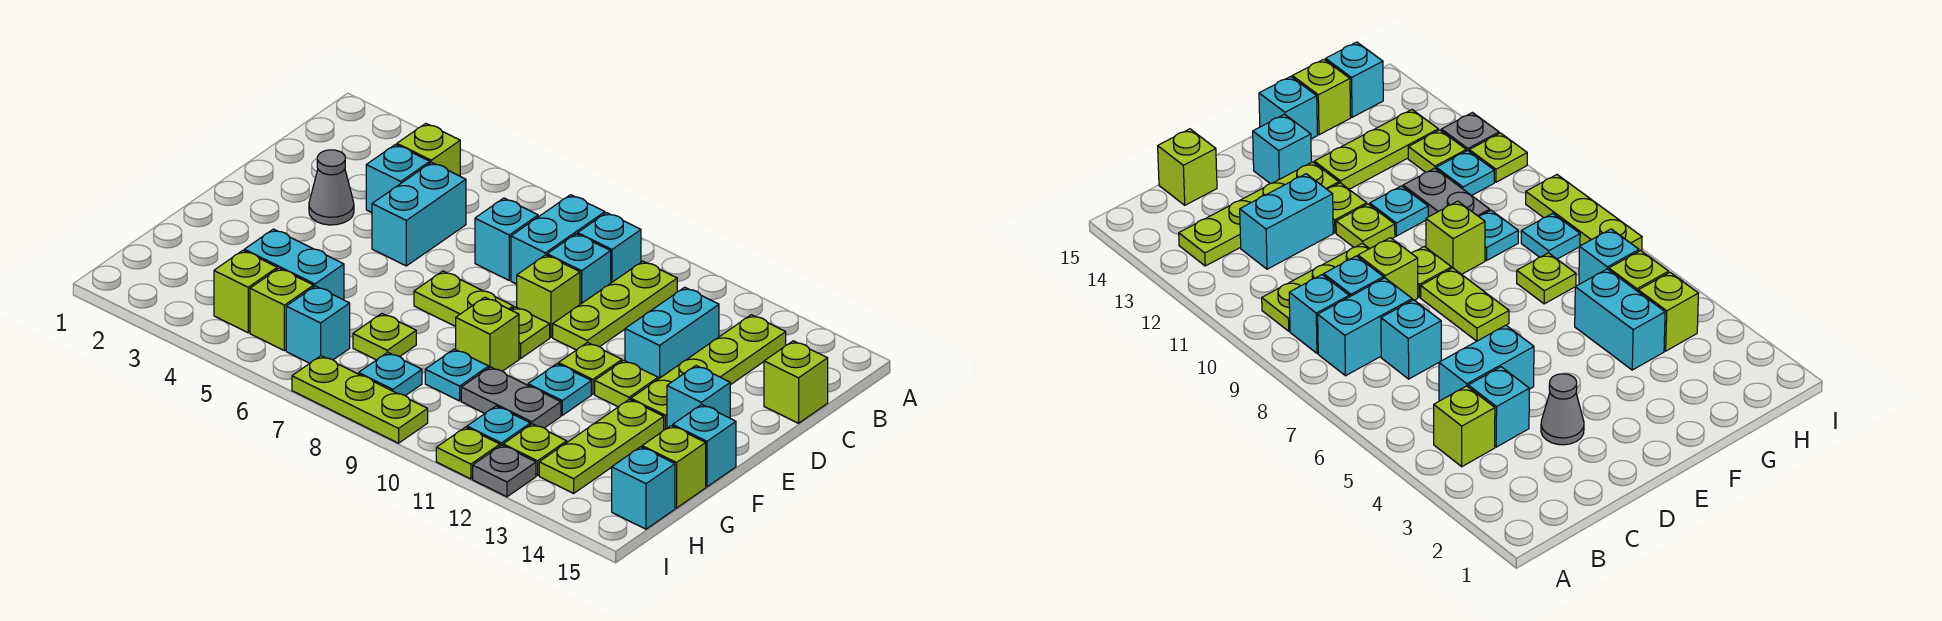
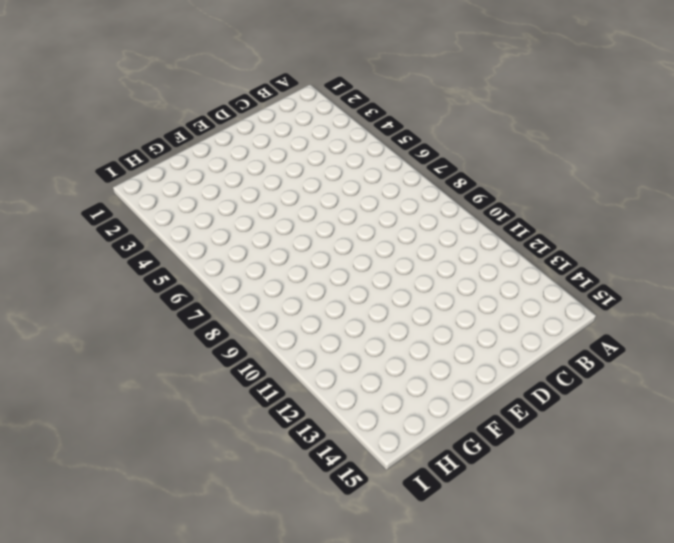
none -> lime brick B4 level 1
none -> cyan brick B8:C8 level 1
none -> cyan brick B9 level 1
none -> lime plate B10:D10 level 1

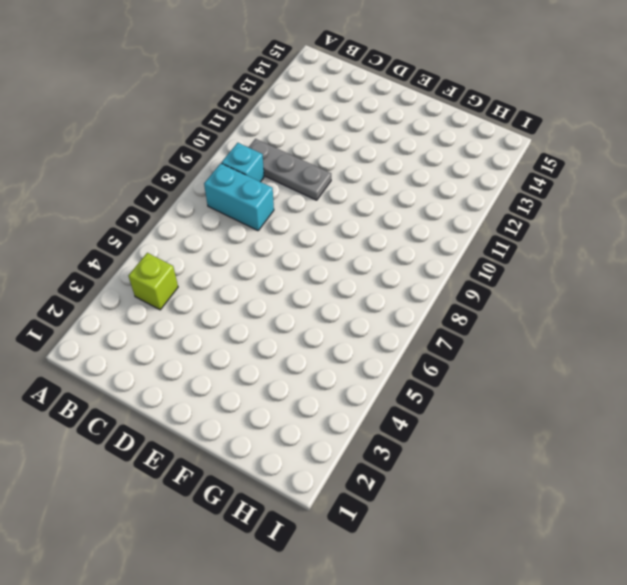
grey plate B10:D10 level 1 -> lime plate B10:D10 level 1
none -> lime plate B13:E13 level 1
none -> cyan brick C4 level 1
none -> cyan brick C5:D5 level 1
none -> cyan brick C7 level 1

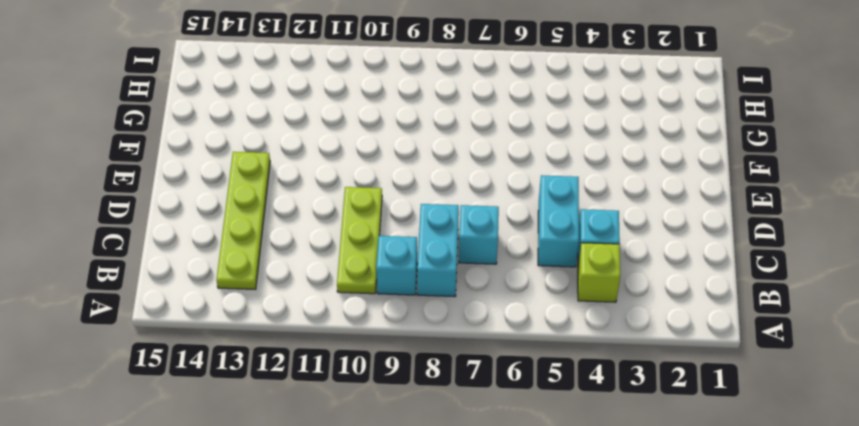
none -> cyan brick C9 level 1
none -> cyan brick C12:D12 level 1
none -> lime brick C15 level 1
none -> grey cone D3 level 1

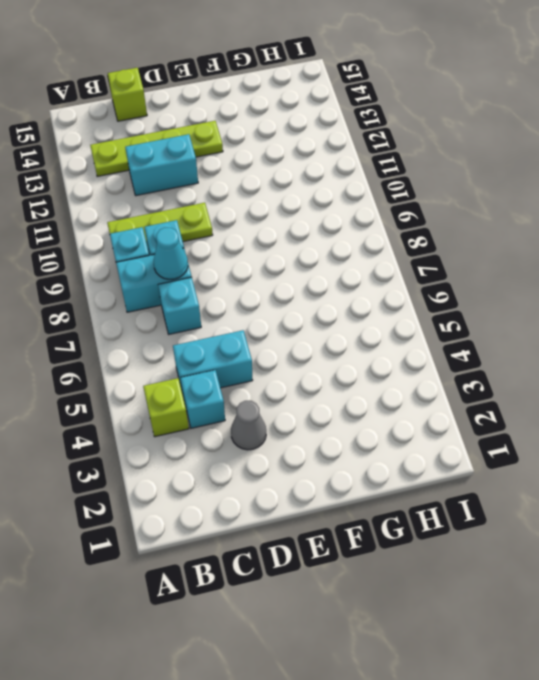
cyan cone C8 level 2 -> none
none -> lime brick D9 level 1
none -> lime plate E7:E8 level 1
none -> lime plate E9 level 1
none -> lime plate E11 level 1

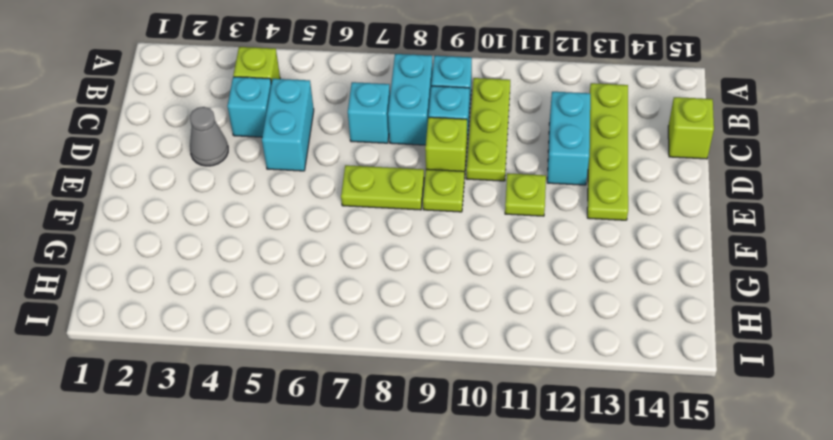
none -> lime plate E12 level 1
none -> cyan brick E14 level 1
none -> lime brick F9 level 1
none -> cyan plate F11 level 1

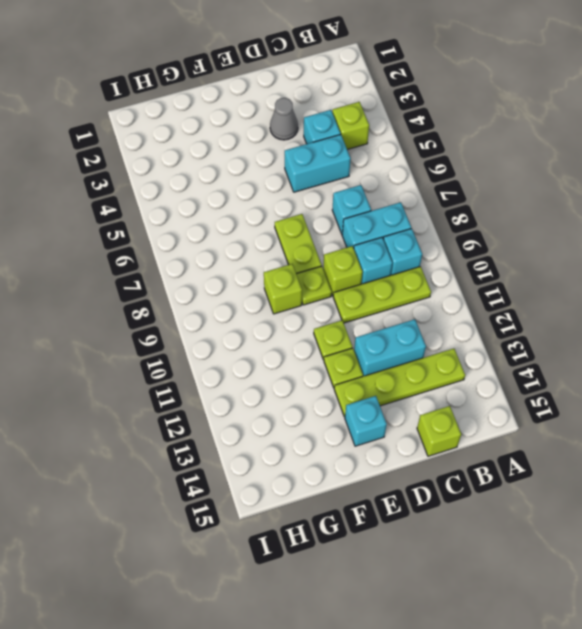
none -> cyan plate F11 level 1
none -> lime plate F13:H13 level 1
none -> cyan brick F15 level 1
none -> cyan brick G4:G5 level 1

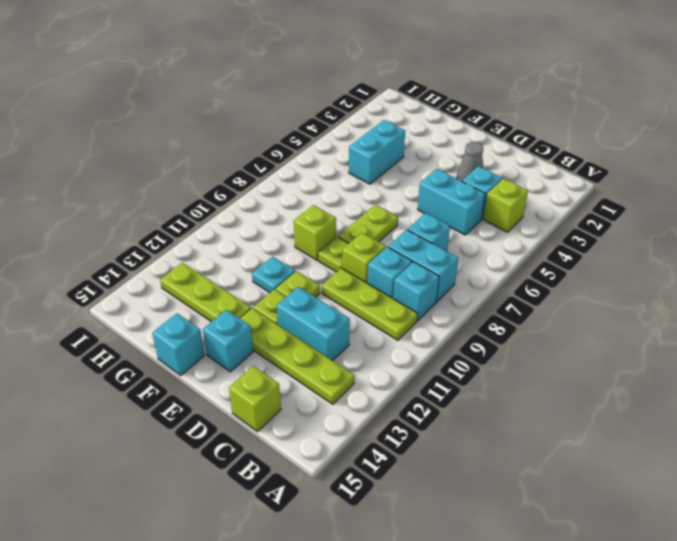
none -> lime plate G7 level 1
none -> cyan plate G9 level 1
none -> grey plate G10:G11 level 1
none -> lime brick G15 level 1

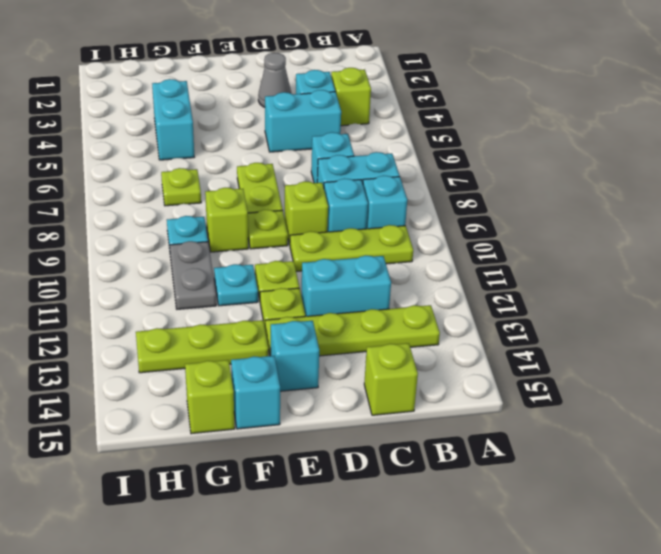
none -> lime brick H4 level 1
none -> lime brick H5 level 1
none -> cyan brick H6 level 1
none -> cyan plate H8 level 1

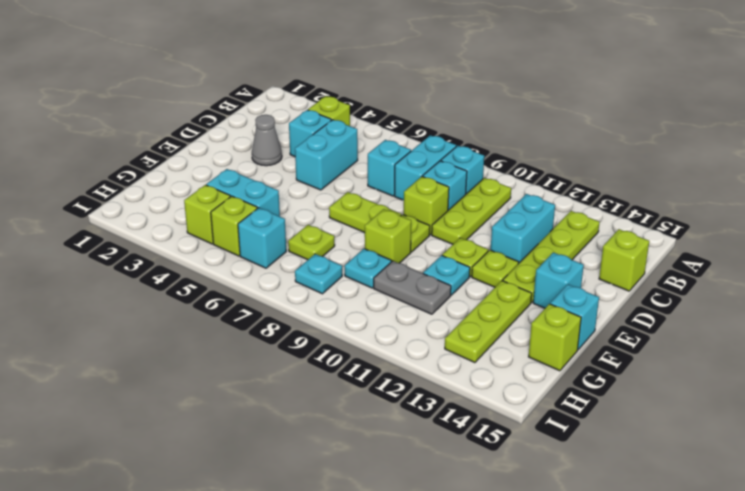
none -> cyan plate H11 level 1
none -> lime plate H12 level 1
none -> cyan brick H15 level 1
none -> lime plate I7:I9 level 1

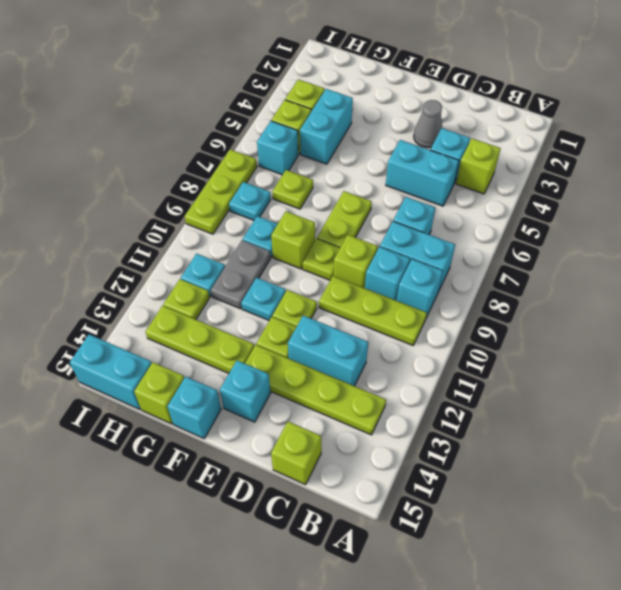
cyan brick H15:I15 level 1 -> cyan brick H15 level 1
none -> lime plate I11 level 1
none -> grey plate I12 level 1

